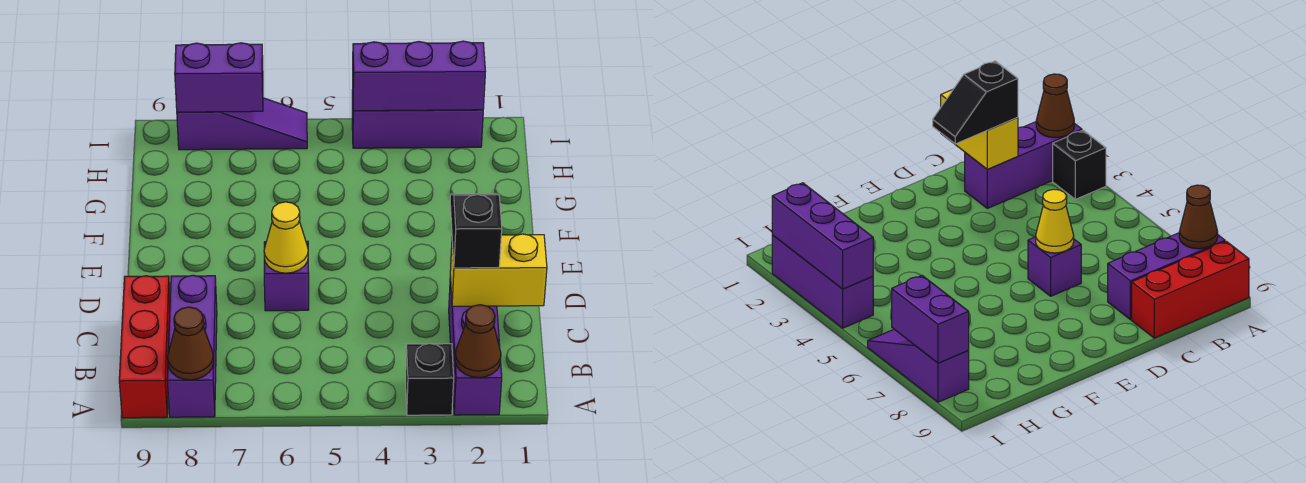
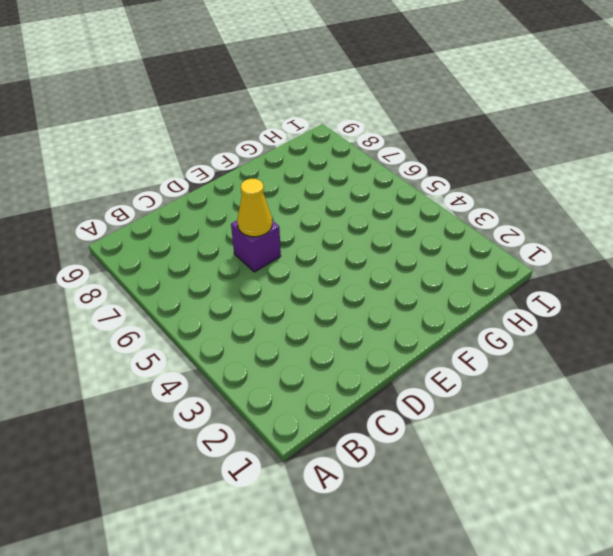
none -> purple brick A2:C2 level 1
none -> black brick A3 level 1
none -> purple brick A8:C8 level 1

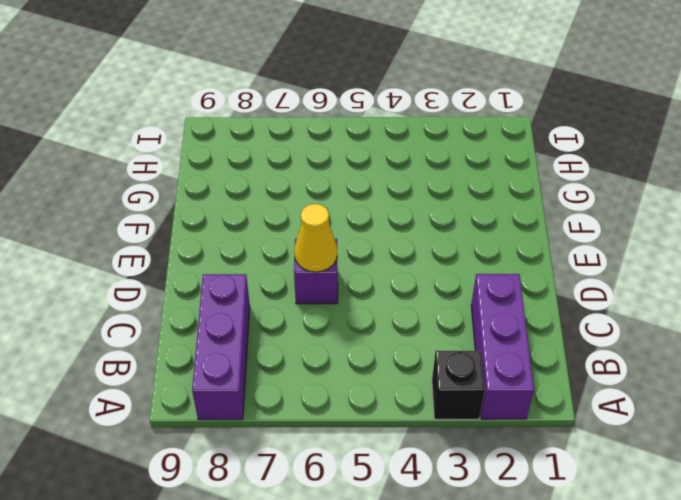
none -> red brick A9:C9 level 1
none -> purple brick I2:I4 level 1
none -> purple slope I6:I8 level 1 top 8

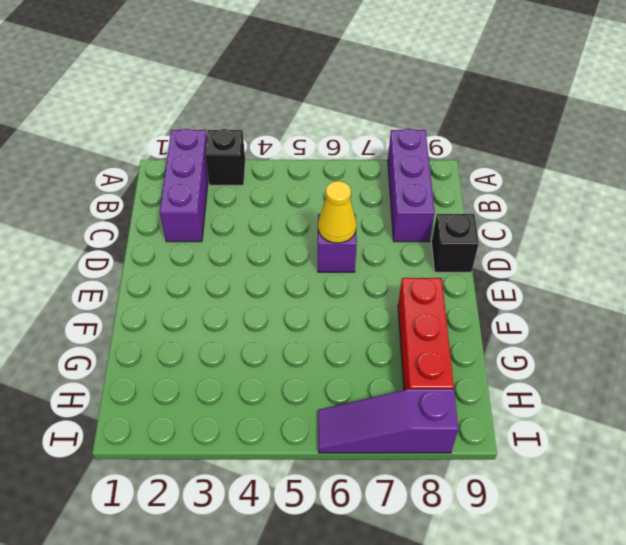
black brick D9 level 1 -> none
red brick F8:H8 level 1 -> red brick A9:C9 level 1
none -> purple brick I2:I4 level 1
none -> brown cone A2 level 2
none -> brown cone A8 level 2

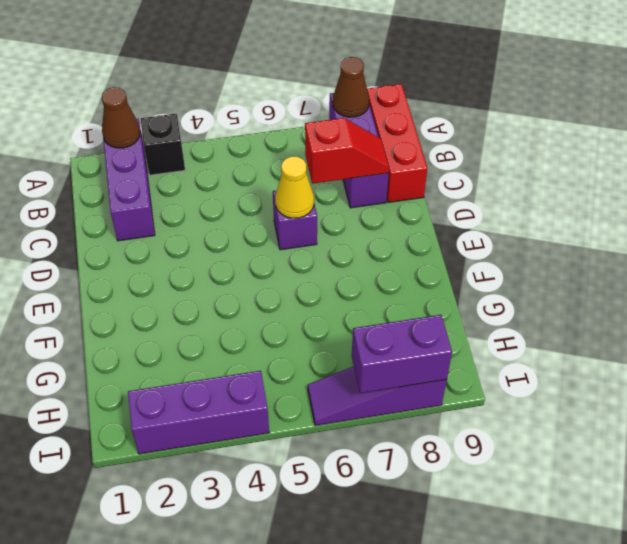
red slope C7:C8 level 2 top 7 -> none
none -> yellow brick C1:C2 level 2
none -> purple brick I2:I4 level 2
none -> black slope C2:D2 level 3 top C

